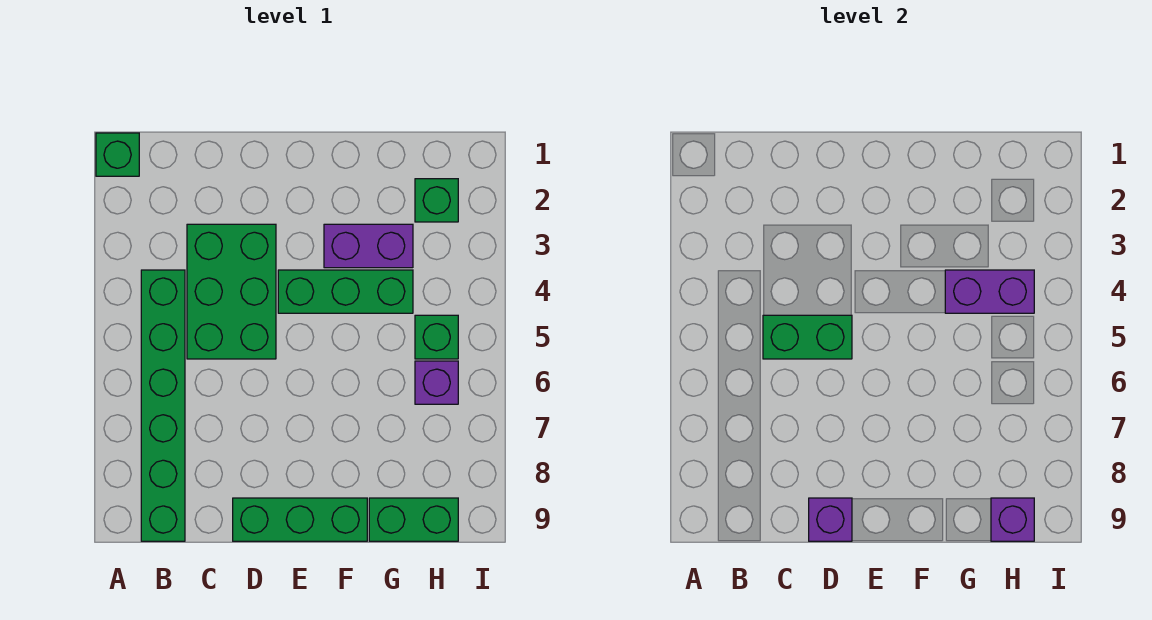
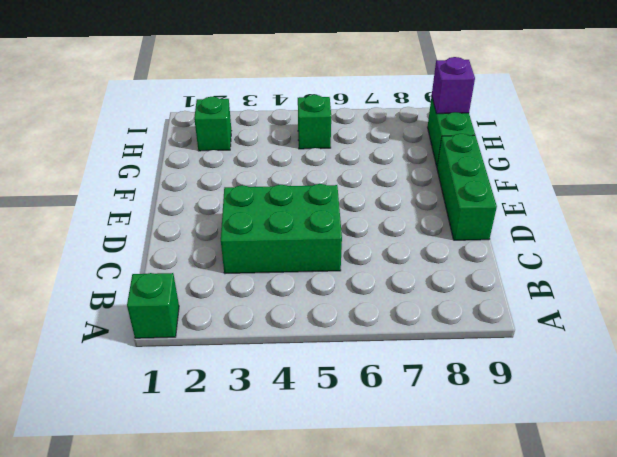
none -> green brick B4:B9 level 1
none -> green brick E4:G4 level 1
none -> purple brick F3:G3 level 1

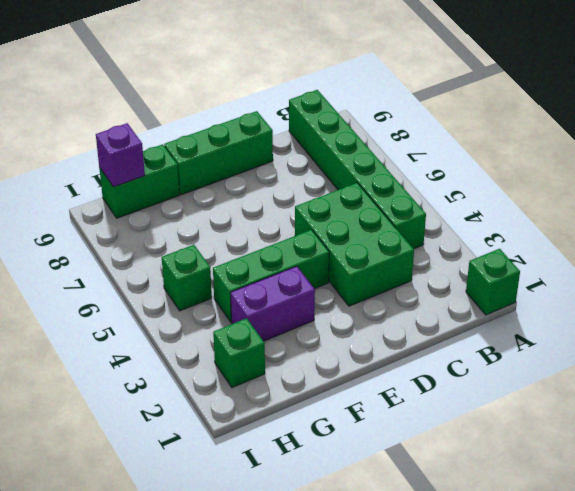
none -> purple brick H6 level 1
none -> green brick C5:D5 level 2
none -> purple brick D9 level 2

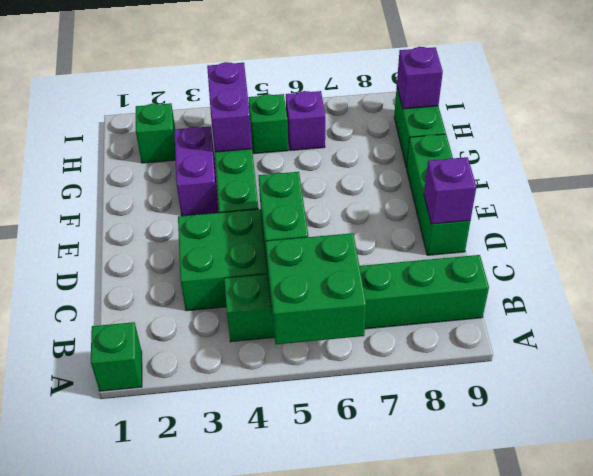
green brick A5:B6 level 2 -> none

